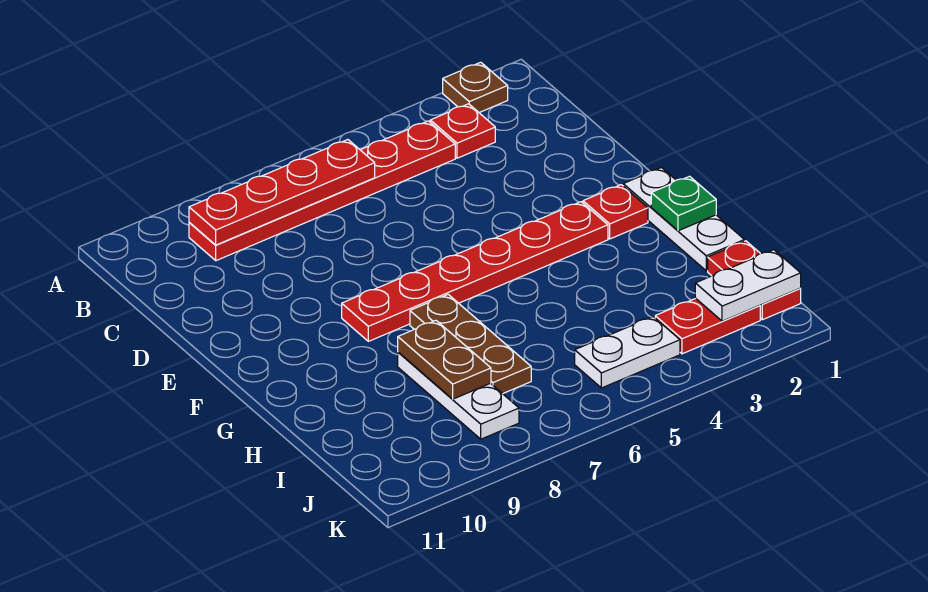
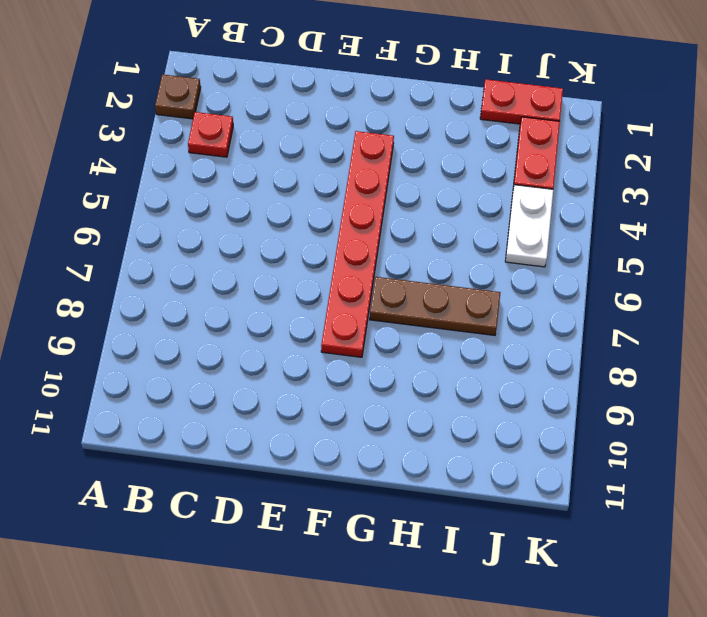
none -> red plate B4:B9 level 1
none -> white plate F1:H1 level 1
none -> red plate F2 level 1

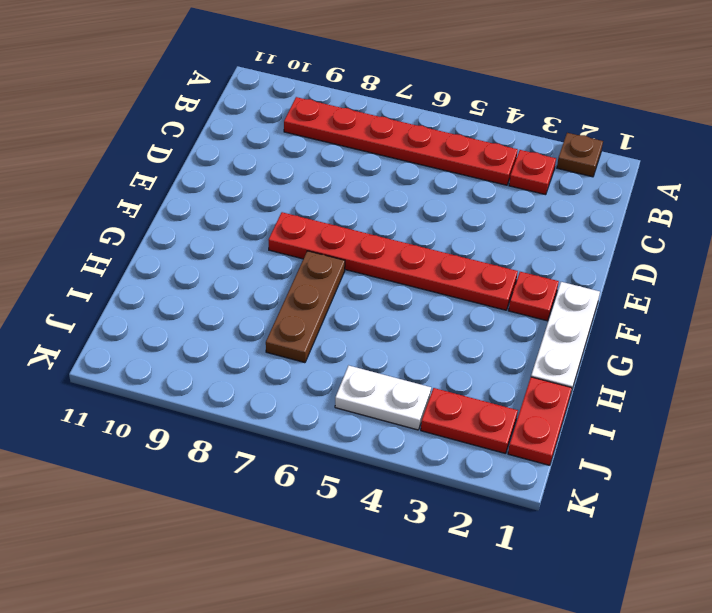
none -> white plate H8:J8 level 1
none -> red plate B6:B9 level 2
none -> green plate G1 level 2

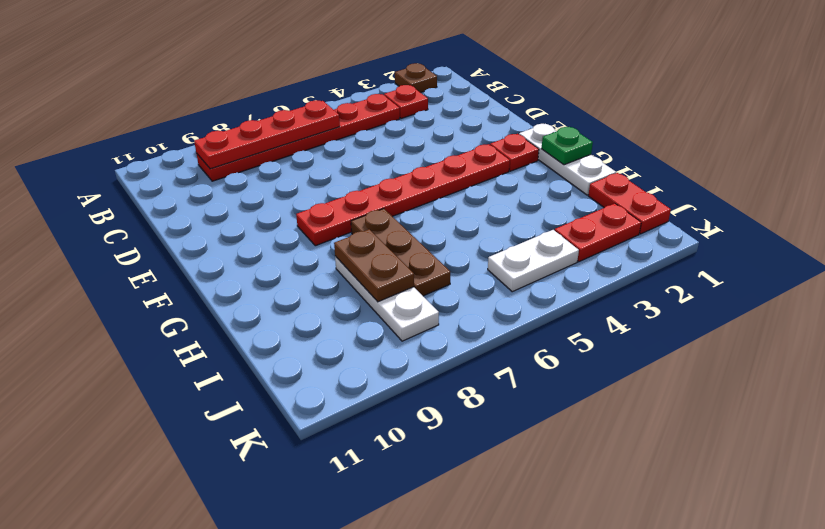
none -> white plate J1:J2 level 2

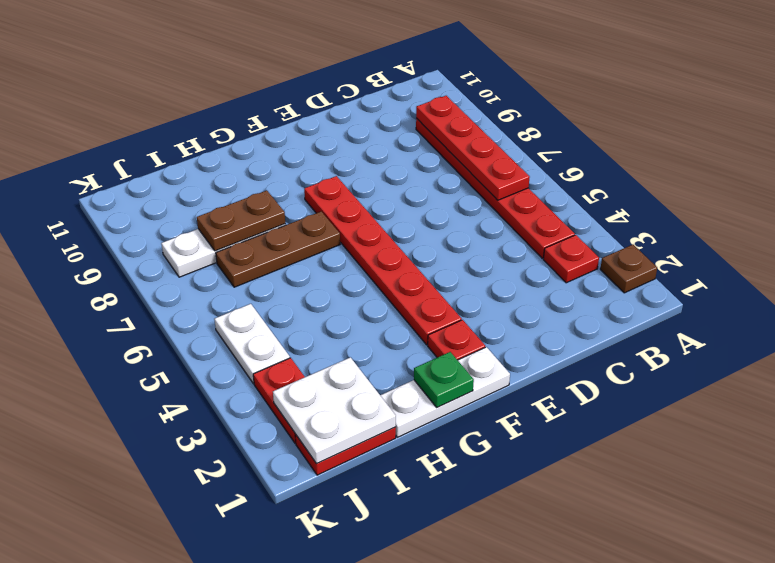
white plate I1:J2 level 2 -> white plate J1:J2 level 2

